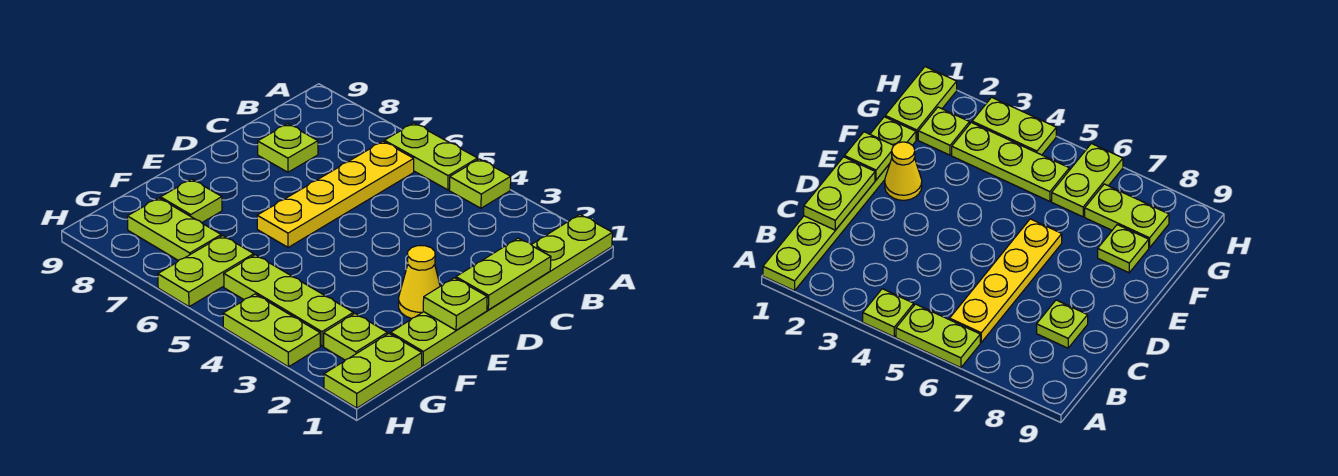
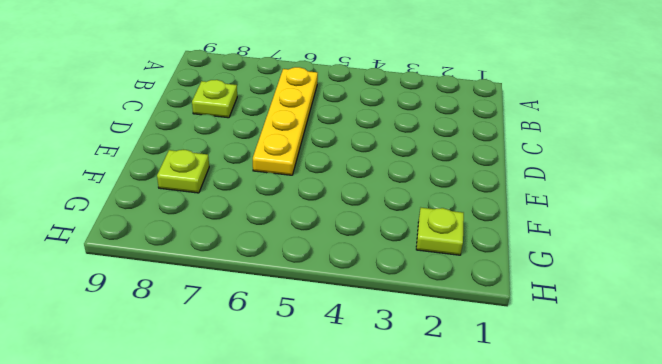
none -> lime plate A1:F1 level 1
none -> lime plate A4 level 1
none -> lime plate A5:A6 level 1

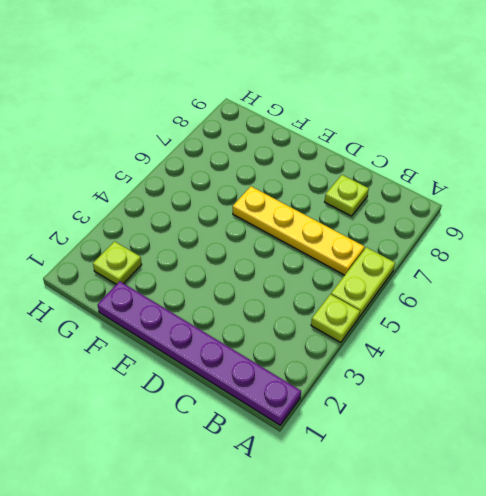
purple plate A1:F1 level 1 -> lime plate A1:F1 level 1
none -> yellow cone E2 level 1
none -> lime plate F8 level 1
none -> lime plate G1:H1 level 1

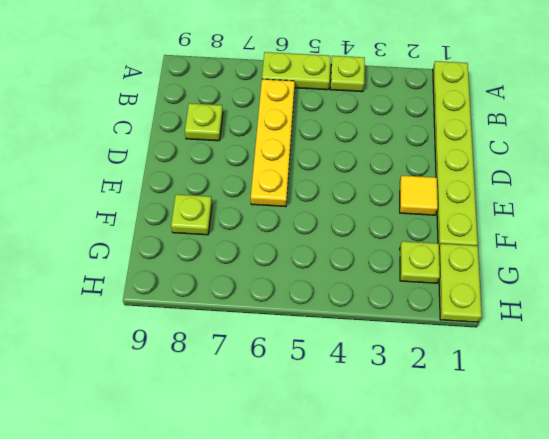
yellow tile E2 level 1 -> yellow cone E2 level 1
none -> lime plate G3:G5 level 1
none -> lime plate G6:H6 level 1
none -> lime plate G7:G8 level 1

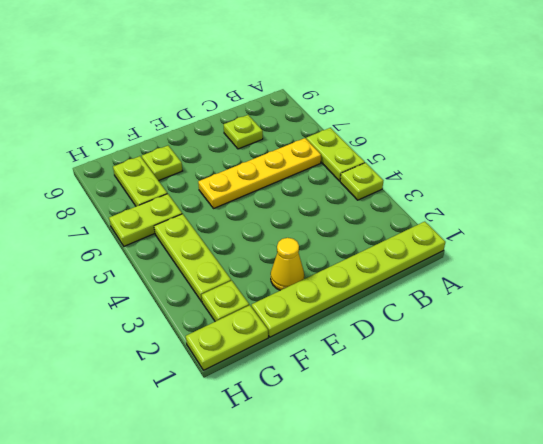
none -> lime plate H3:H4 level 1
none -> lime plate C1:D1 level 2
none -> lime plate E1 level 2

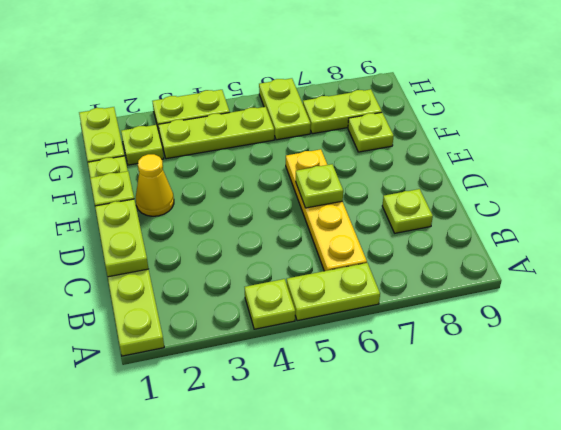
lime plate D6 level 2 -> none

